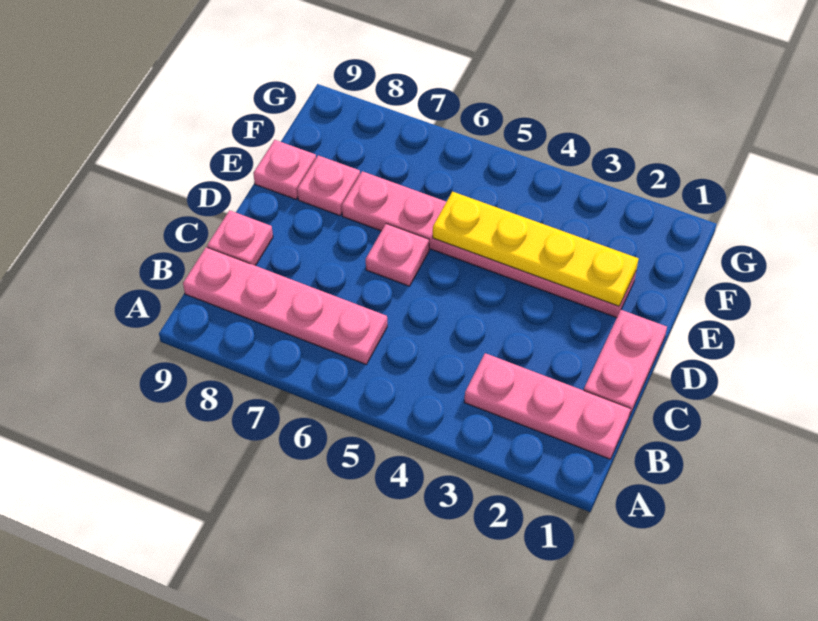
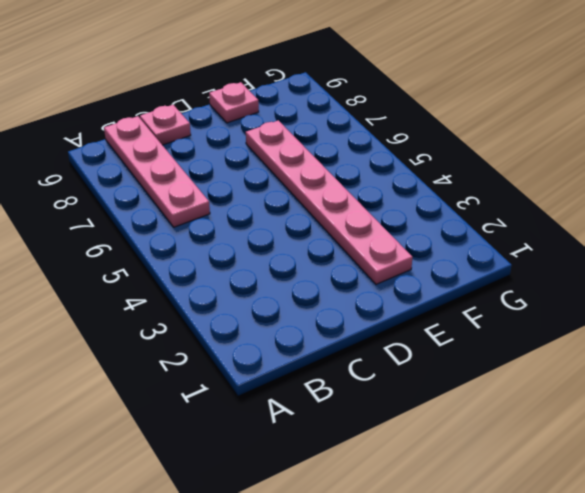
none -> pink plate B1:B3 level 1
none -> pink plate C1:D1 level 1

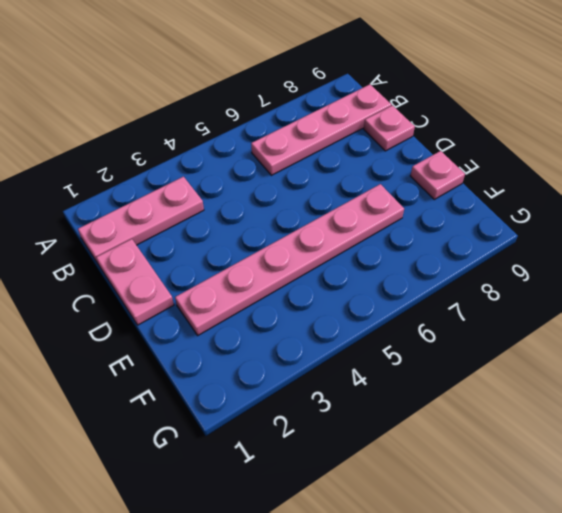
none -> pink plate D6 level 1
none -> pink plate E8 level 1

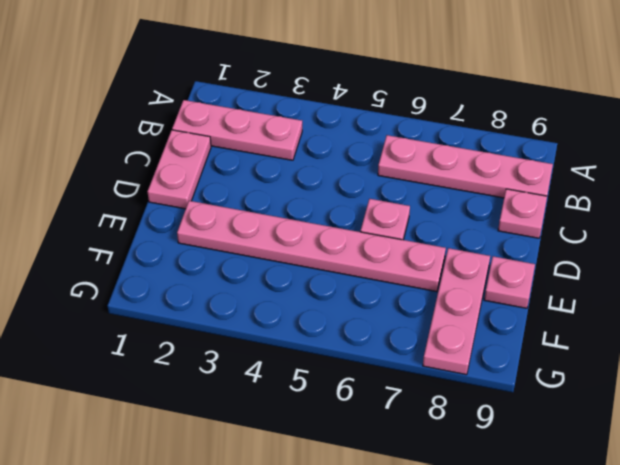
pink plate E8:G8 level 1 -> pink plate E8 level 1
none -> yellow plate E2:E5 level 2

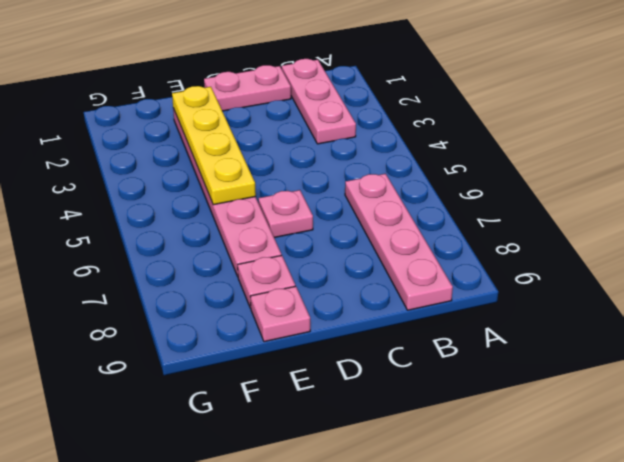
none -> pink plate C9 level 1

